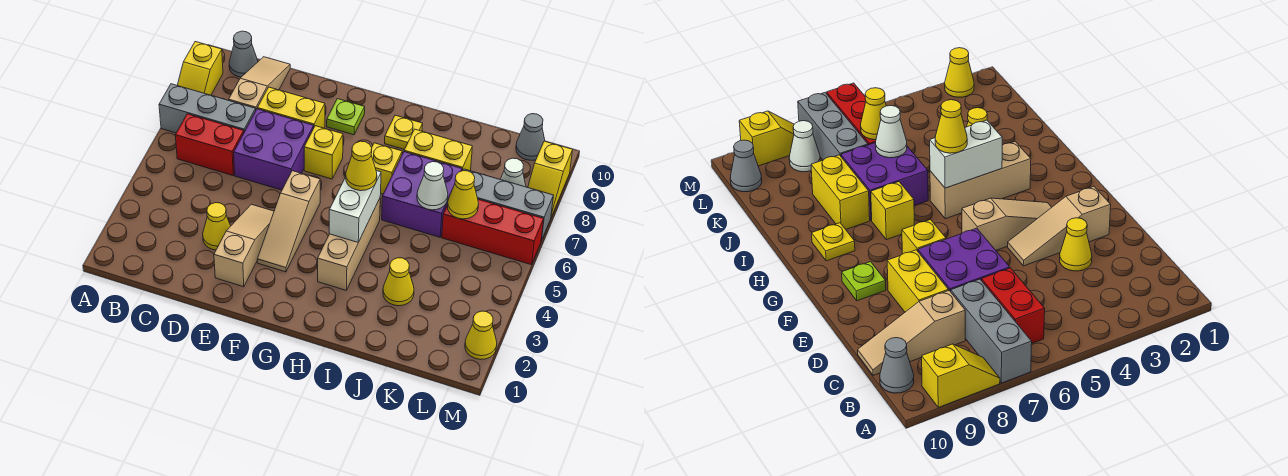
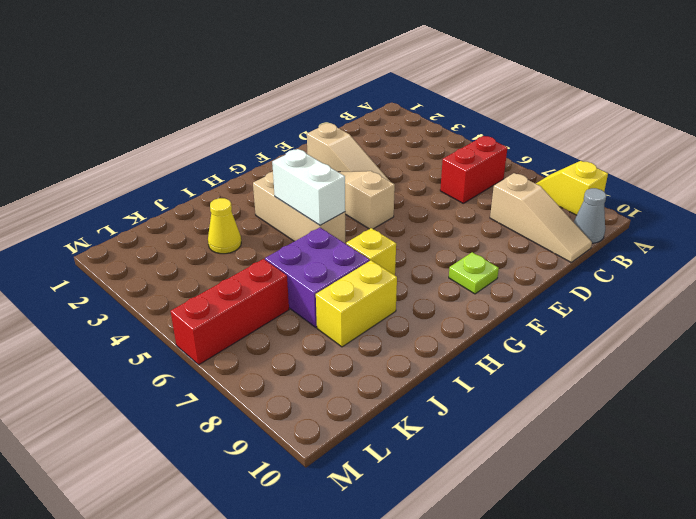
none -> grey brick A7:C7 level 1
none -> yellow cone D3 level 1
none -> purple brick D6:E7 level 1

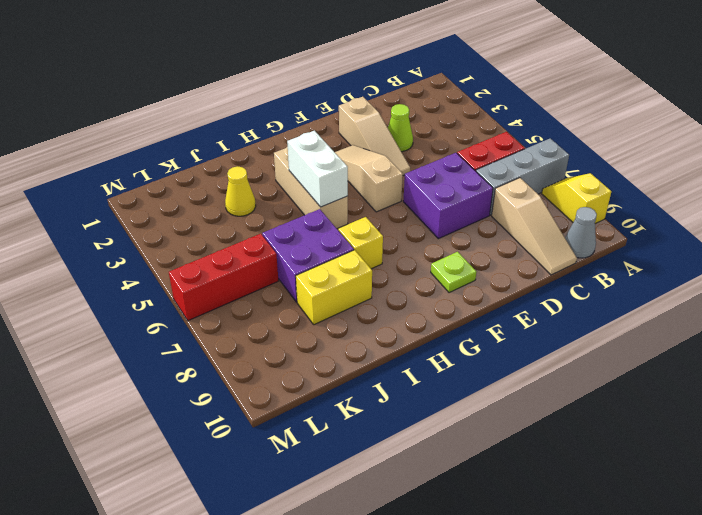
lime cone D3 level 1 -> yellow cone D3 level 1
none -> yellow brick D8:E8 level 1
none -> yellow brick F7 level 1
none -> yellow plate H9 level 1

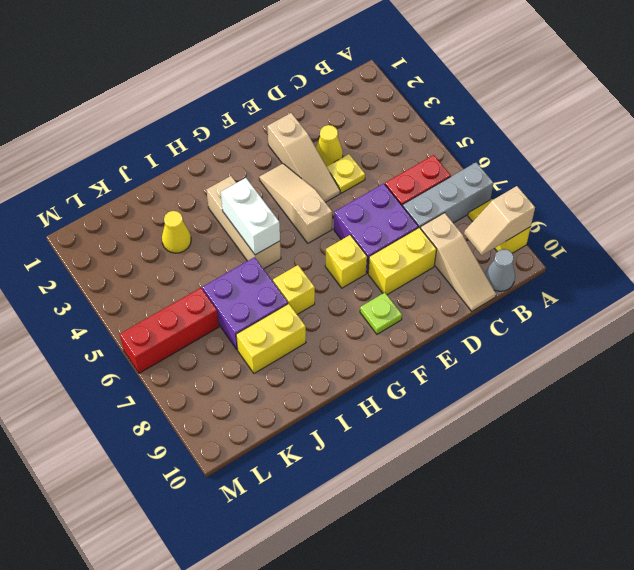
tan slope A9:B9 level 2 top A -> none
yellow plate D4 level 1 -> yellow plate H9 level 1
none -> grey brick K7:M7 level 1
none -> white cone L8 level 1
none -> grey cone L10 level 1

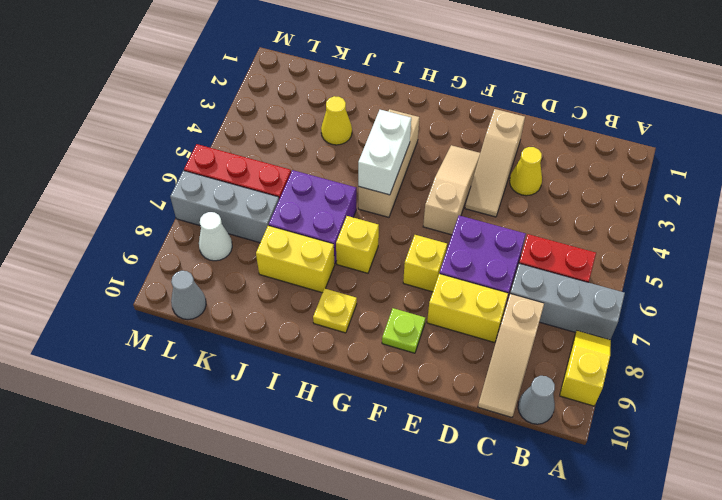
none -> yellow cone M2 level 1
none -> yellow slope M8:M9 level 1 top 9
none -> white cone J6 level 2

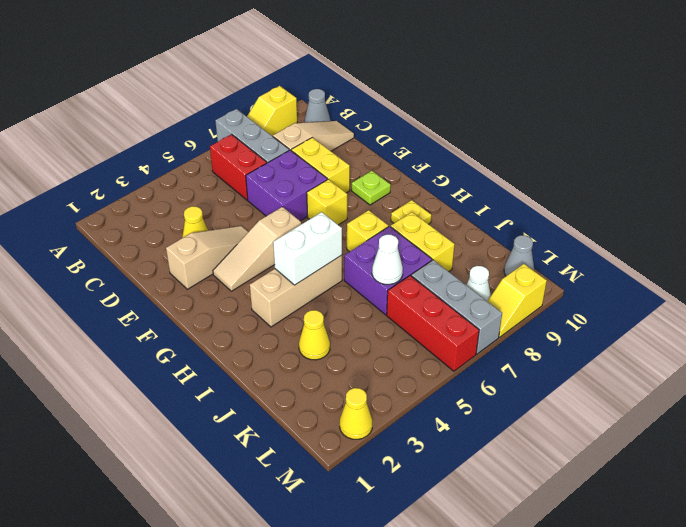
none -> yellow cone K6 level 2
none -> yellow cone H5 level 3

